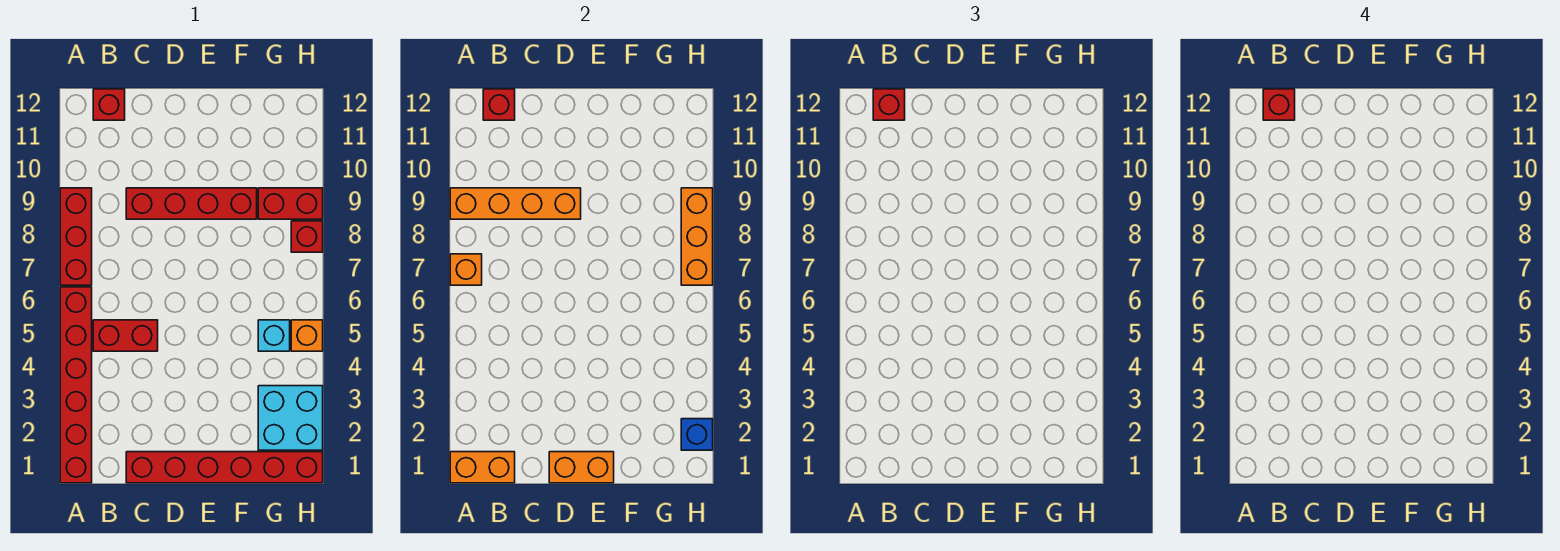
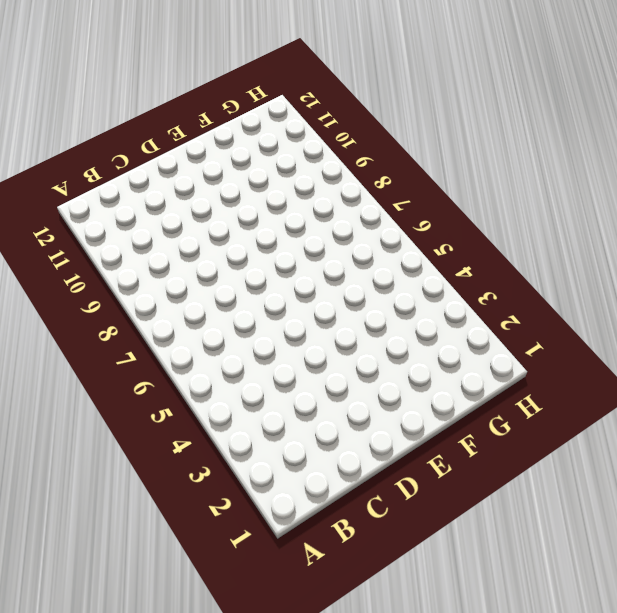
none -> red brick A1:A6 level 1
none -> red brick A7:A9 level 1
none -> red brick B5:C5 level 1

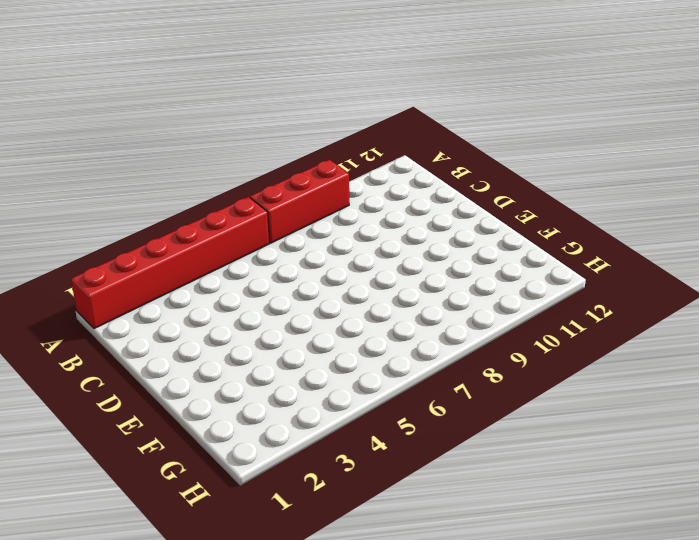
none -> red brick B5:C5 level 1
none -> red brick B12 level 1
none -> red brick C1:H1 level 1

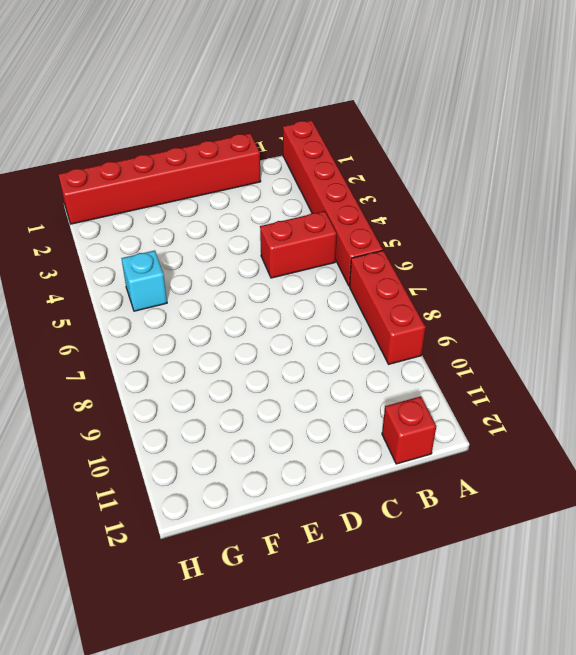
none -> red brick C9:F9 level 1
none -> cyan brick G2:H3 level 1
none -> red brick G9:H9 level 1

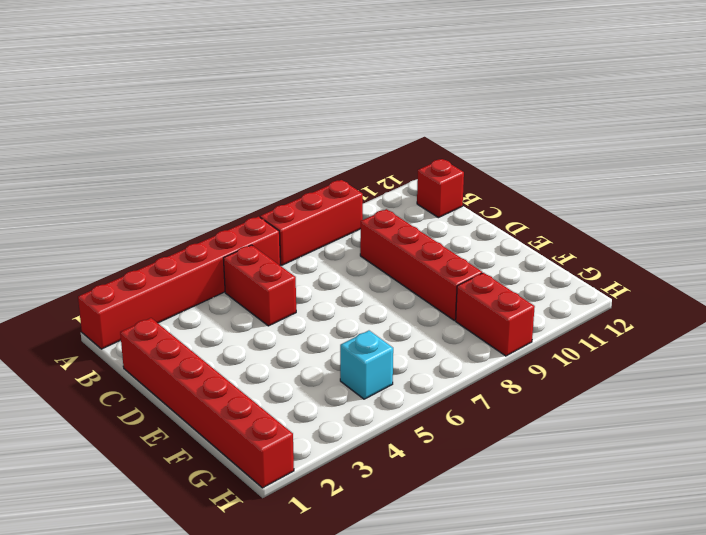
none -> cyan brick G2:H3 level 1
none -> orange brick H5 level 1
none -> red brick H8 level 1

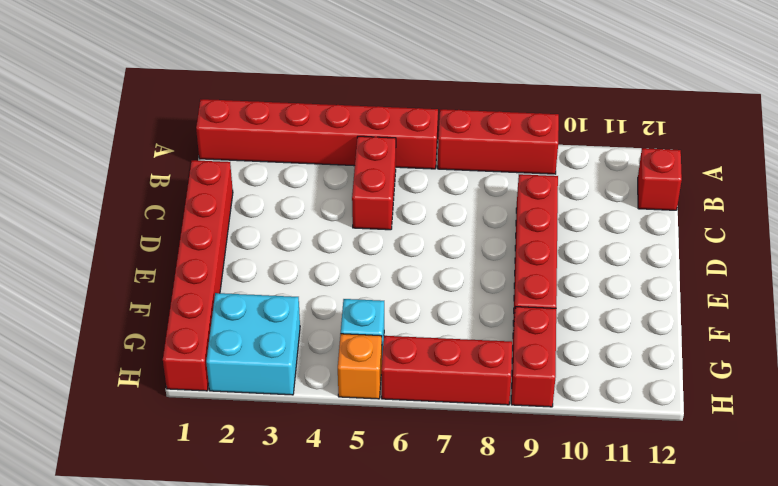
red brick H6:H8 level 1 -> red brick H8 level 1
none -> orange brick A1:B1 level 2
none -> orange brick A7 level 2
none -> orange brick A9:D9 level 2

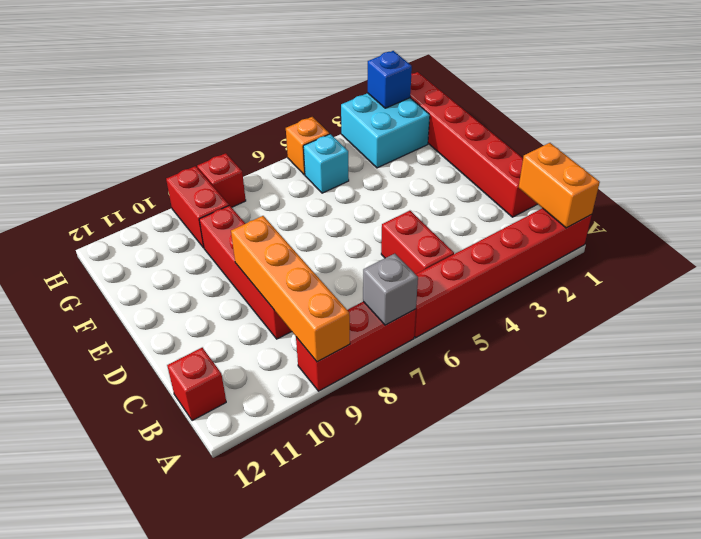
grey brick A7 level 2 -> orange brick A7 level 2
none -> red brick B12 level 2
none -> orange brick D1:E1 level 2
none -> orange brick H7:H9 level 2

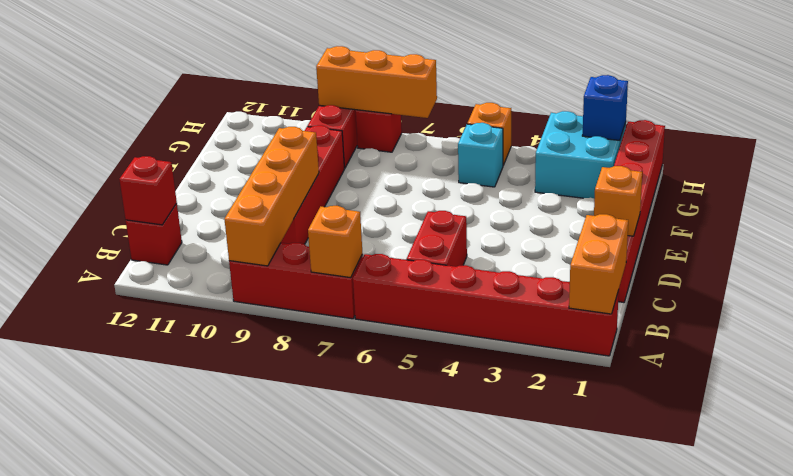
orange brick D1 level 2 -> orange brick D1:E1 level 2
none -> red brick B12 level 3
none -> red brick B12 level 4

